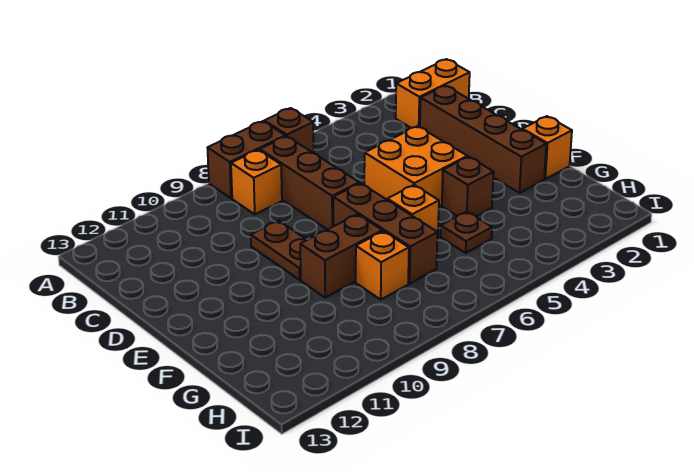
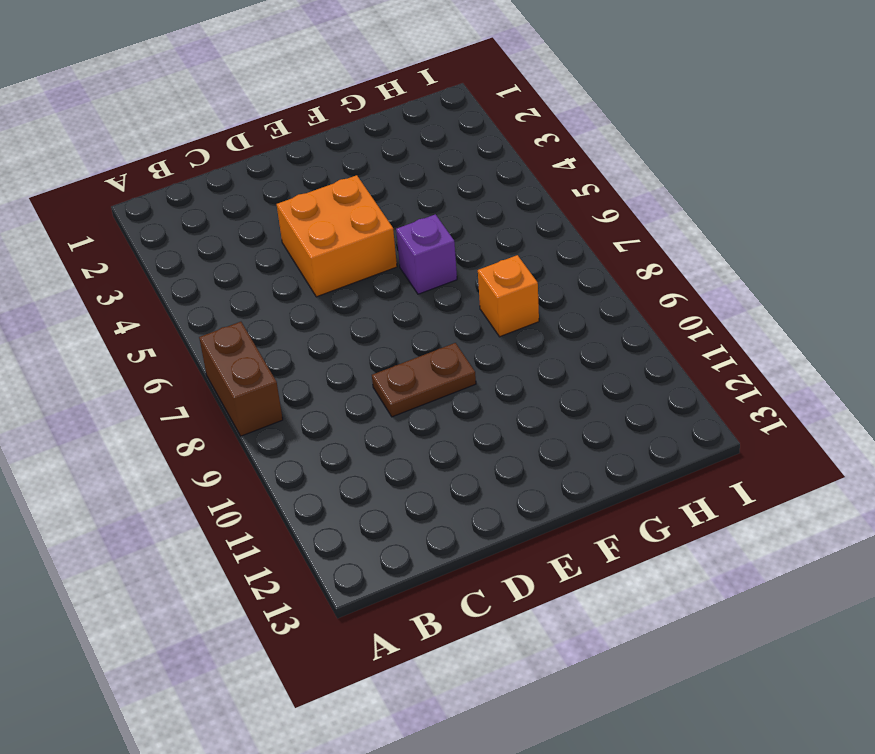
purple brick F6 level 1 -> orange brick F6 level 1
none -> brown brick A6 level 1
none -> orange brick B1:B2 level 1
none -> brown brick B7:D7 level 1

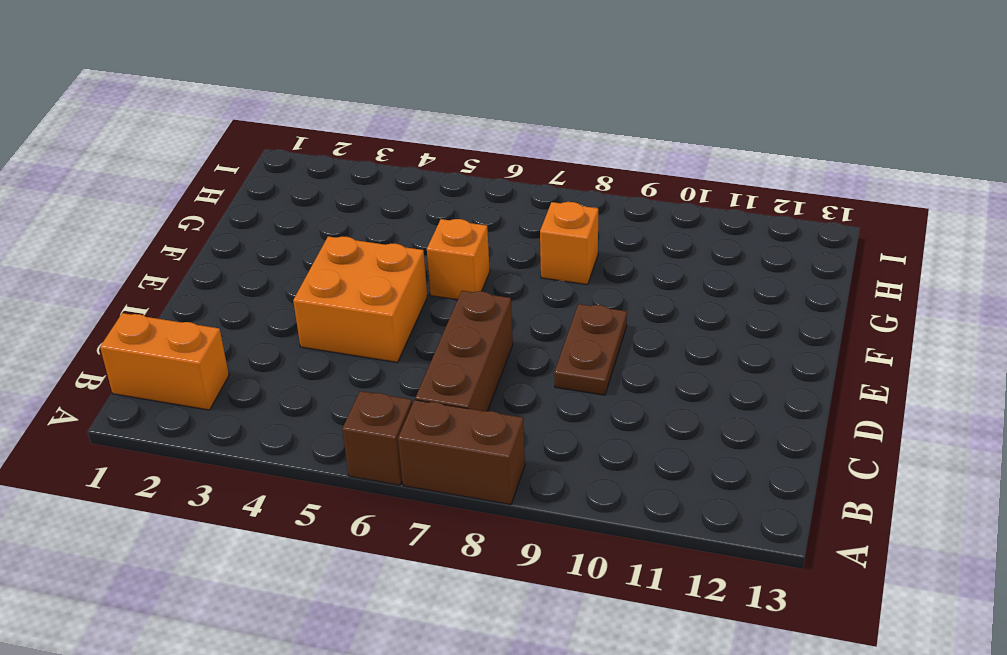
none -> orange brick B8 level 1
none -> brown brick C2:F2 level 1
none -> brown brick E7:G7 level 1

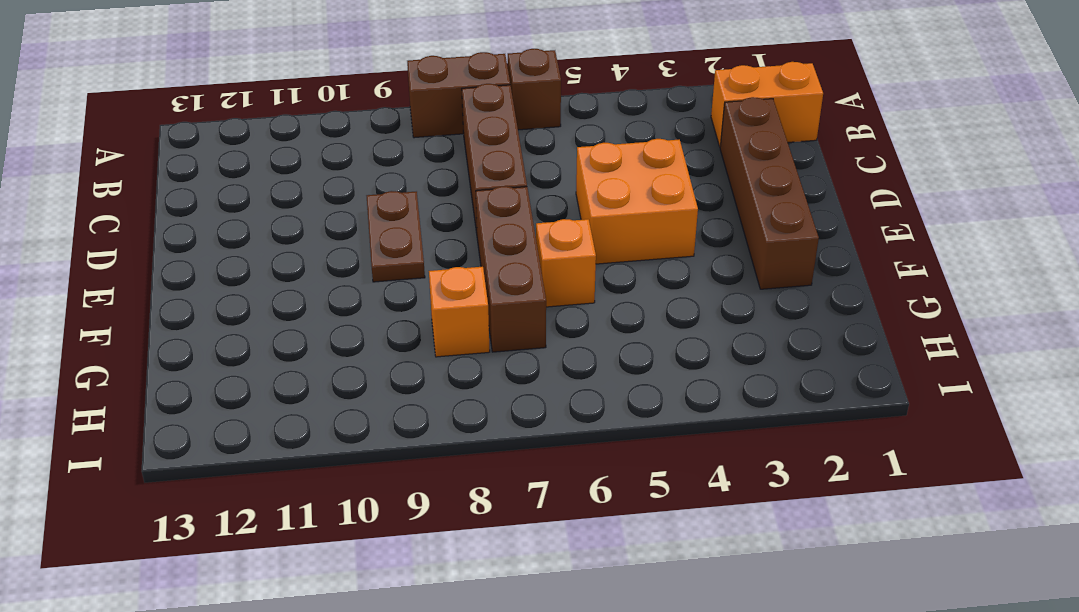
none -> orange brick B8 level 1
none -> orange brick F1 level 1
none -> brown brick F4 level 1

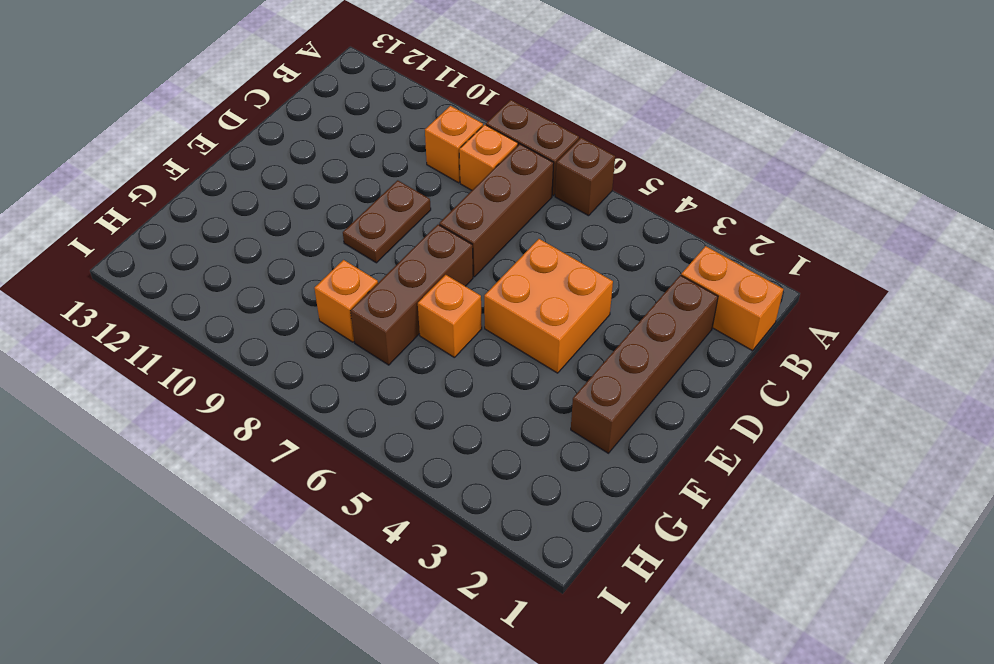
orange brick B9 level 1 -> orange brick F1 level 1
none -> brown brick F4 level 1
none -> brown brick F8:F9 level 1
none -> brown plate G5 level 1

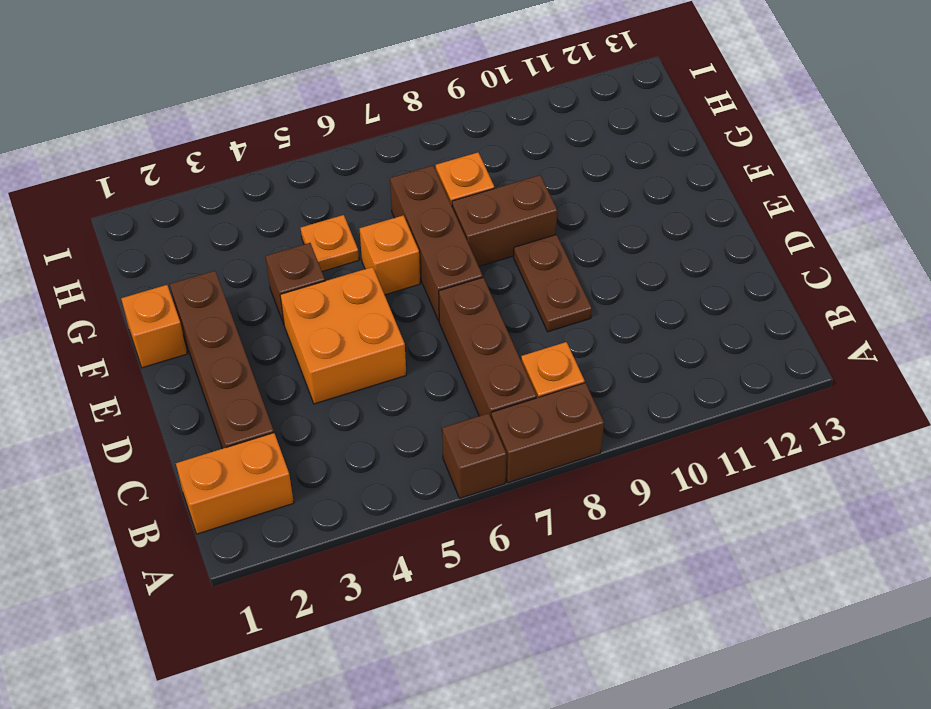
orange plate G5 level 1 -> brown plate G5 level 1

